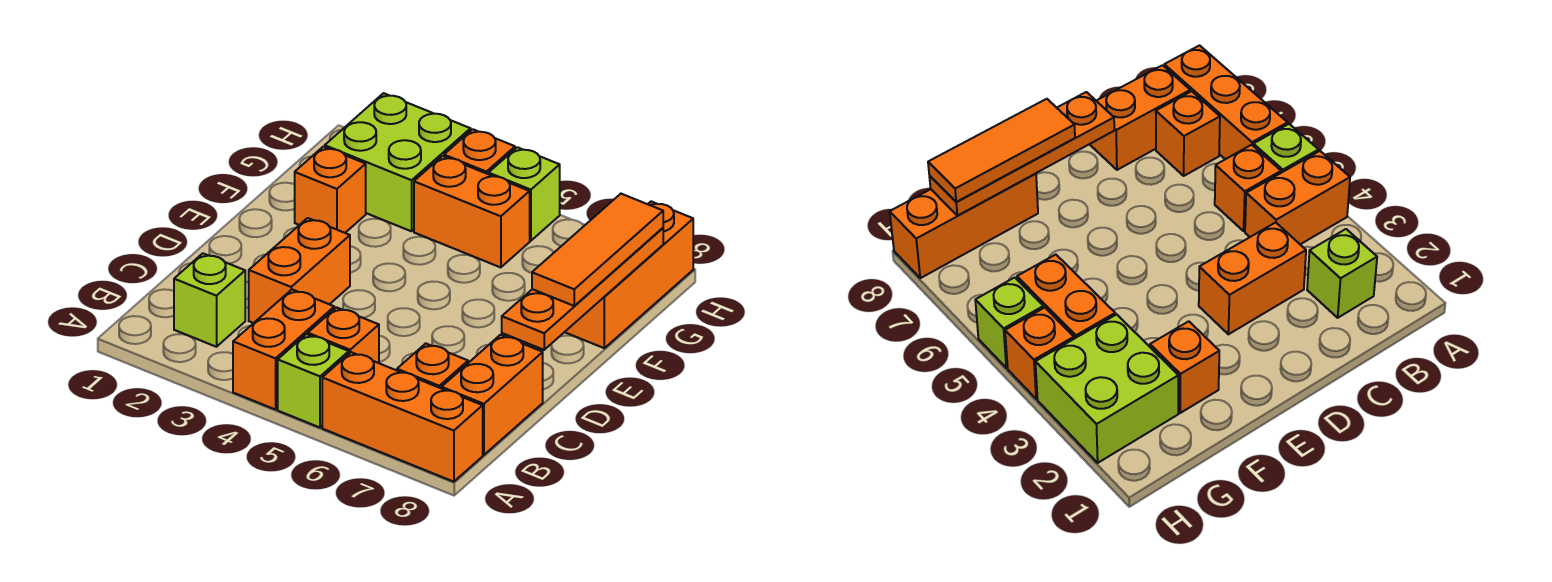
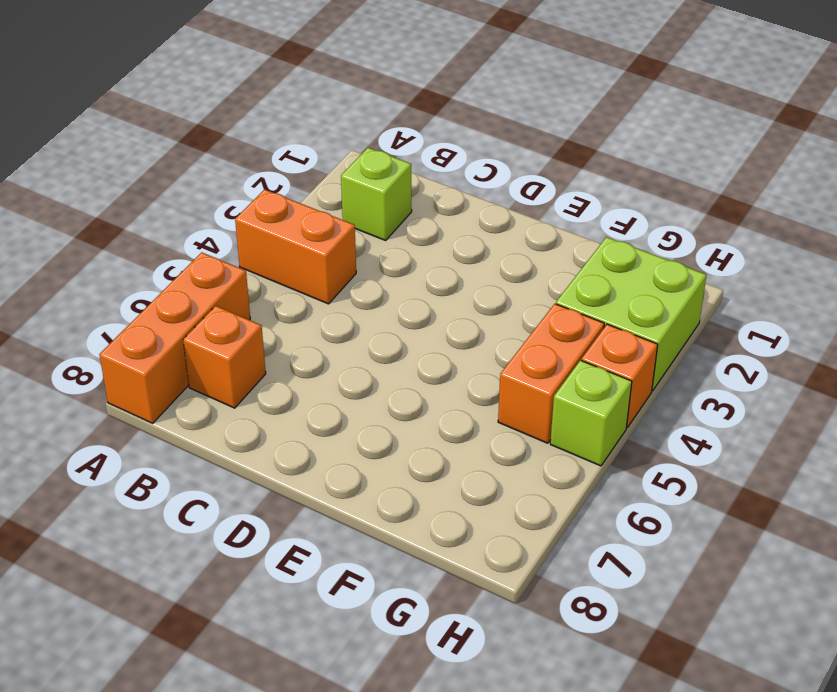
none -> lime brick A5 level 1
none -> orange brick B5 level 1
none -> orange brick B8:C8 level 1

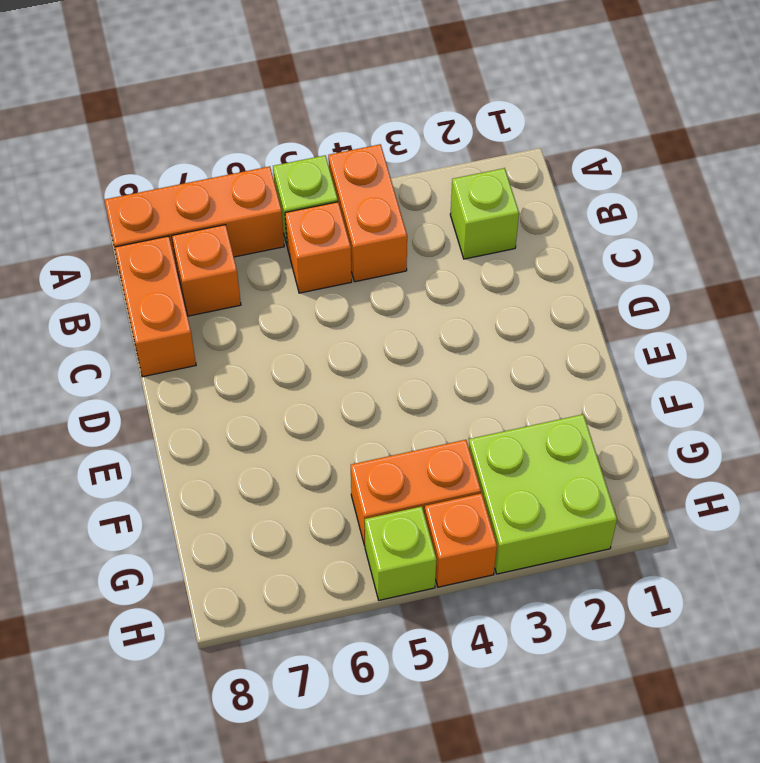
none -> orange brick C3:D3 level 1
none -> orange brick F2 level 1
none -> orange brick F8:H8 level 1

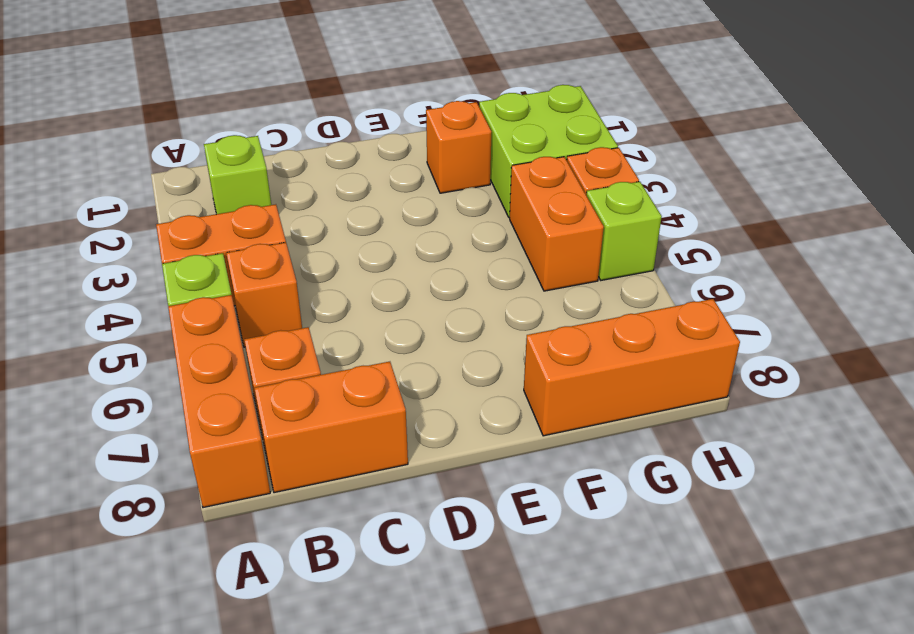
none -> orange brick C3:D3 level 1
none -> orange plate D8:G8 level 2
none -> orange tile E8:G8 level 3

